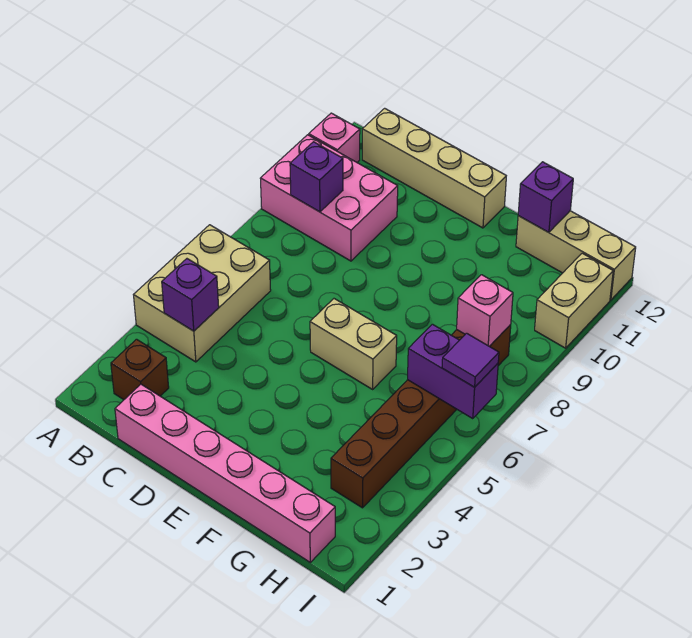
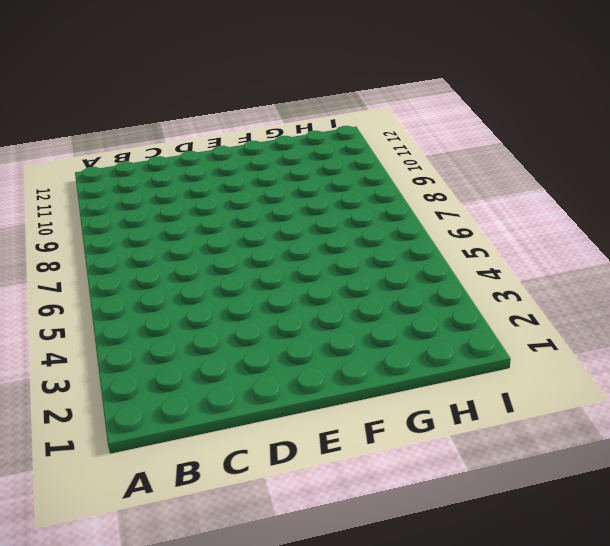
none -> tan brick A4:B6 level 1
none -> pink brick A9:C10 level 1
none -> pink brick A11 level 1

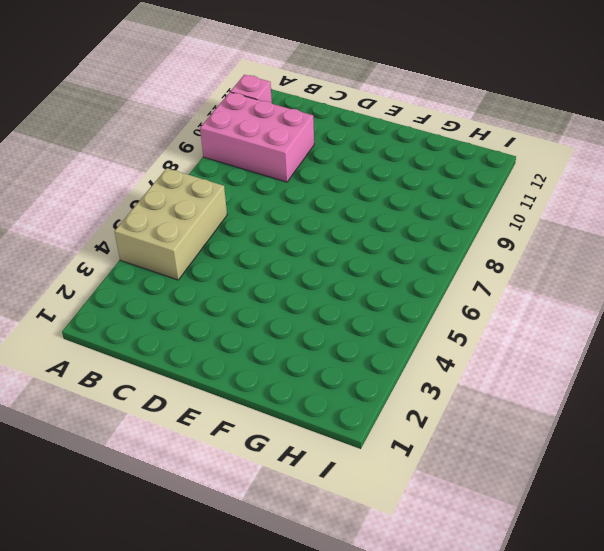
none -> brown brick B2 level 1
none -> tan brick B12:E12 level 1
none -> pink brick C1:H1 level 1

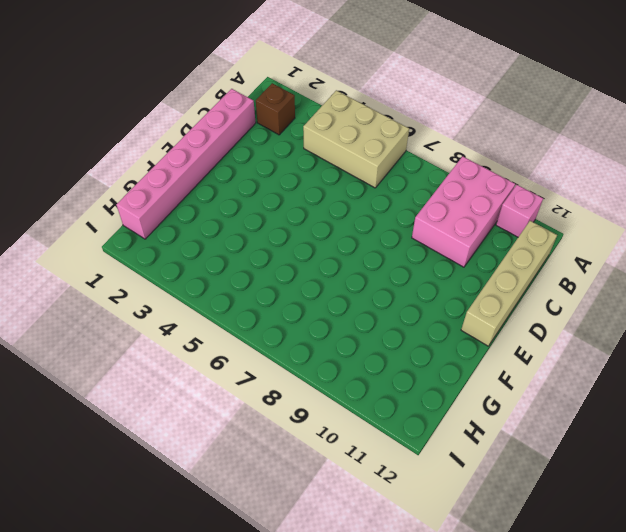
none -> tan brick E6:F6 level 1
none -> tan brick G12:I12 level 1
none -> brown brick H3:H8 level 1

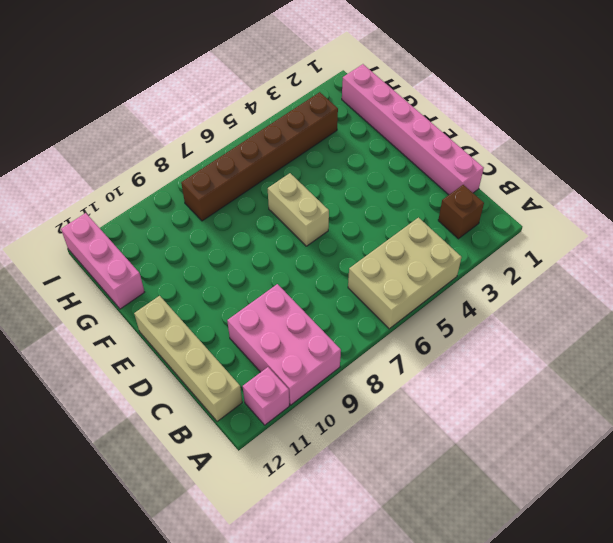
pink brick G12:I12 level 1 -> tan brick G12:I12 level 1
none -> tan brick I10:I11 level 1
none -> purple brick B4 level 2
none -> purple brick B9 level 2

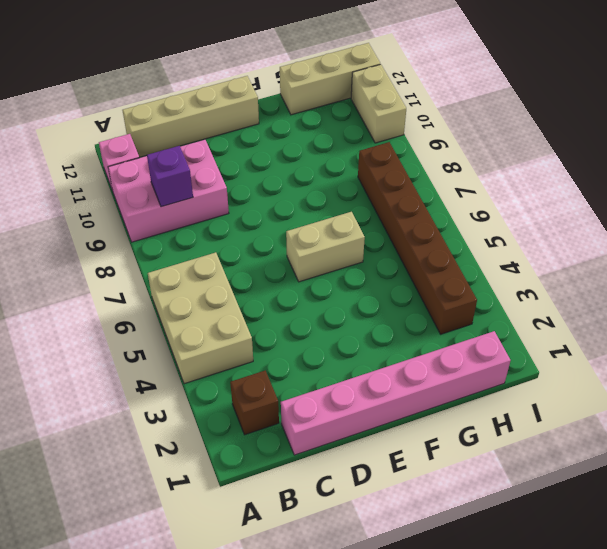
none -> purple brick B4 level 2
none -> purple brick G12 level 2
none -> purple brick H6:I6 level 2

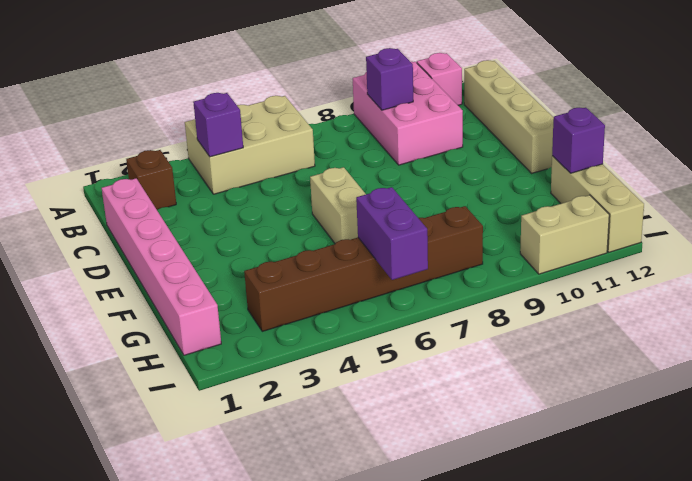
none -> pink brick H8 level 2
none -> purple tile I6 level 3

